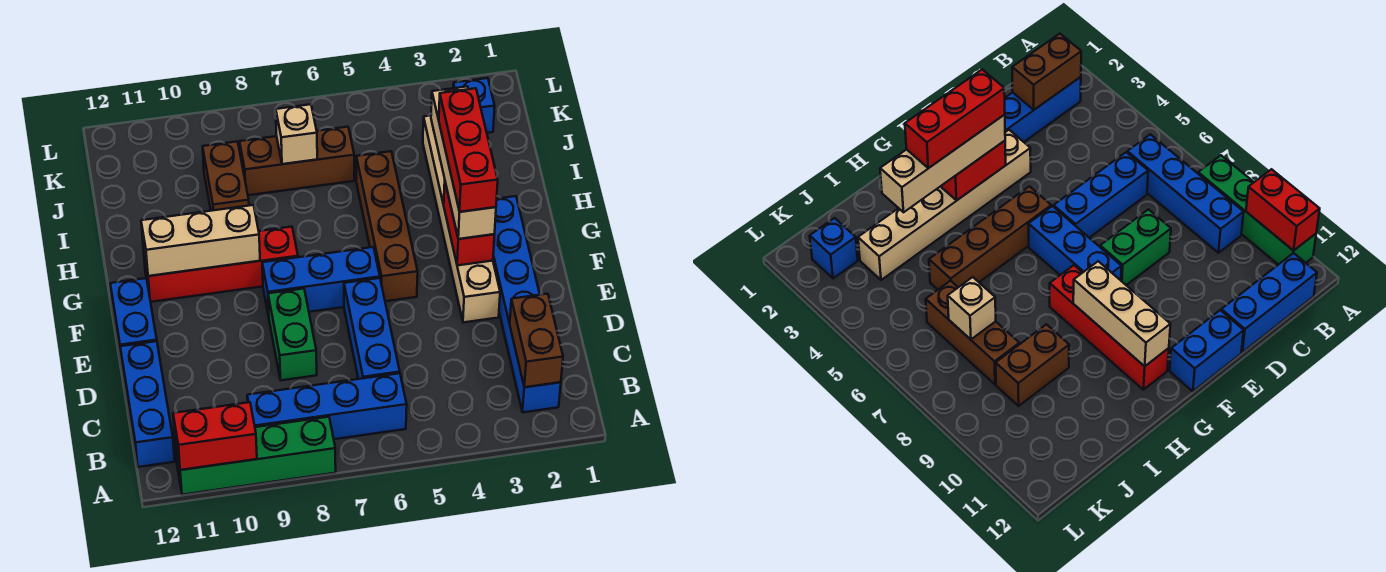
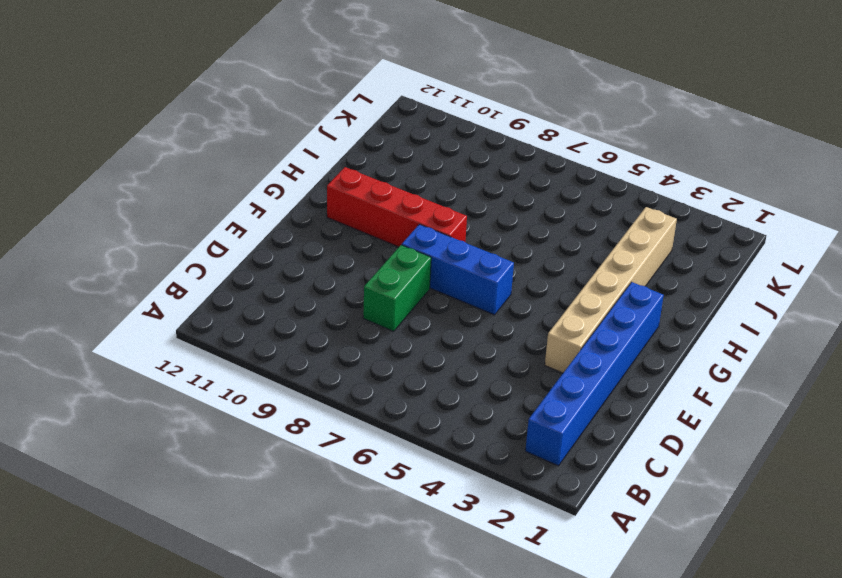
none -> green brick A8:A11 level 1
none -> blue brick B6:B9 level 1
none -> blue brick B12:D12 level 1

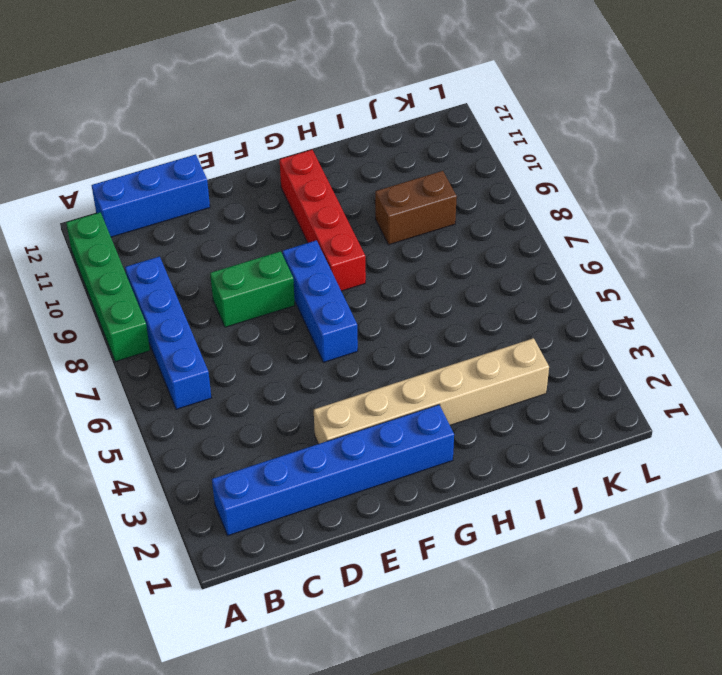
none -> blue brick C6:E6 level 1
none -> blue brick E12:F12 level 1
none -> brown brick F5:I5 level 1

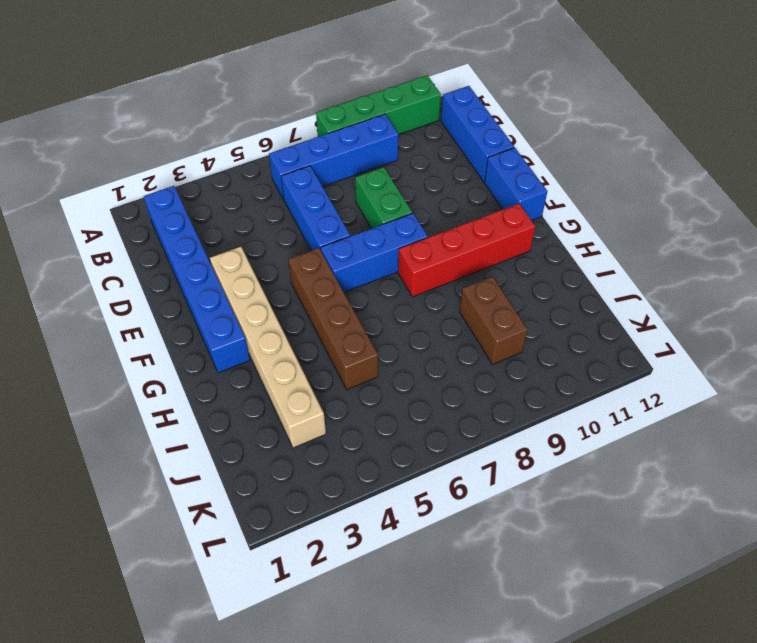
none -> brown brick J6:J8 level 1
none -> blue brick K2 level 1
none -> red brick A10:A11 level 2

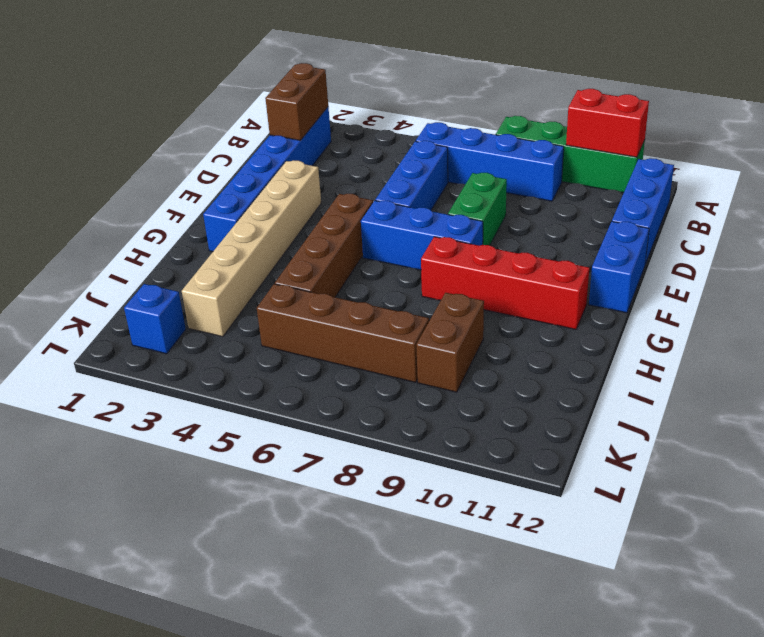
brown brick J5:J8 level 1 -> brown brick J6:J8 level 1
none -> red brick F3:G3 level 2
none -> tan brick G9:G11 level 2
none -> tan brick J7 level 2

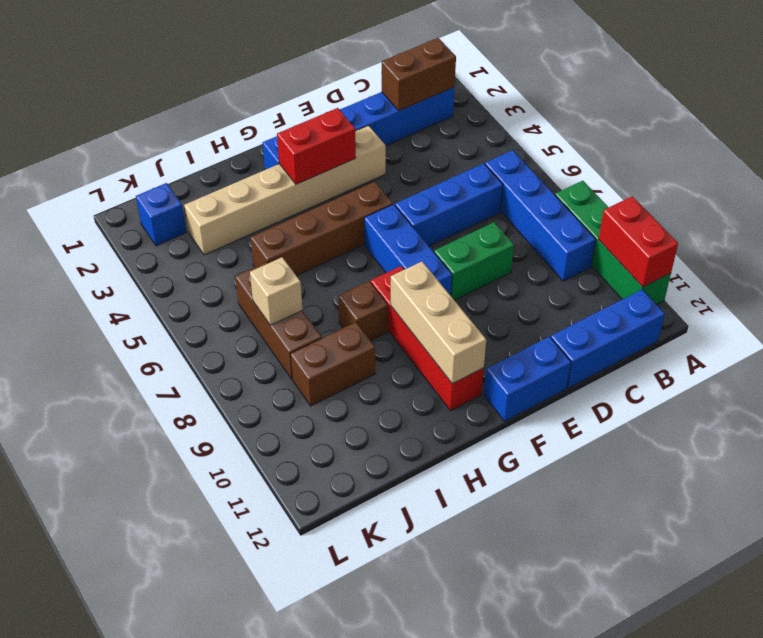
brown brick H8 level 1 -> none
none -> tan brick F3:I3 level 3
none -> red brick F3:H3 level 4

